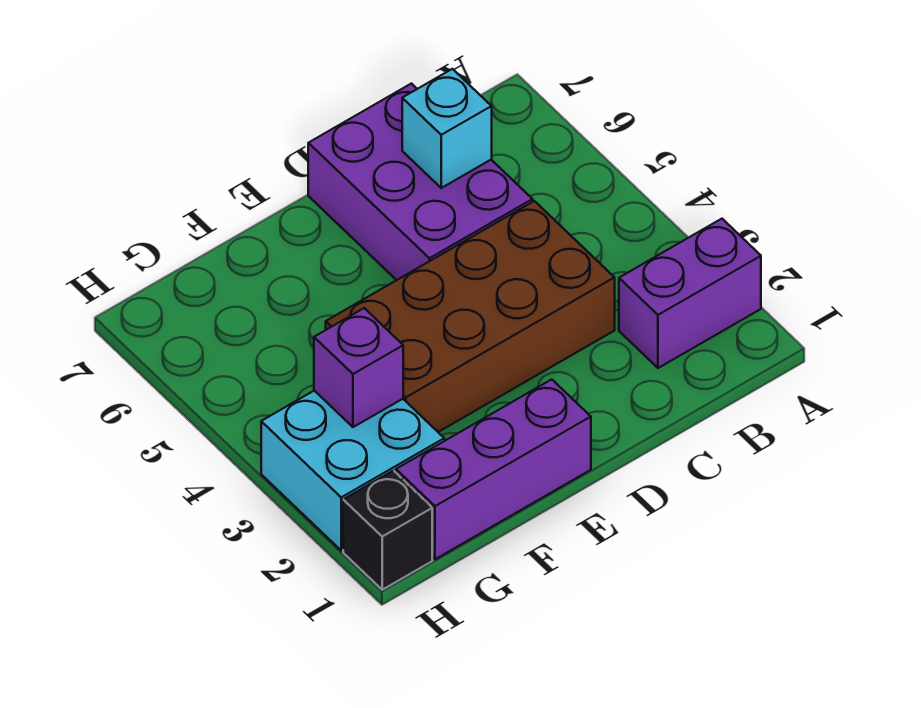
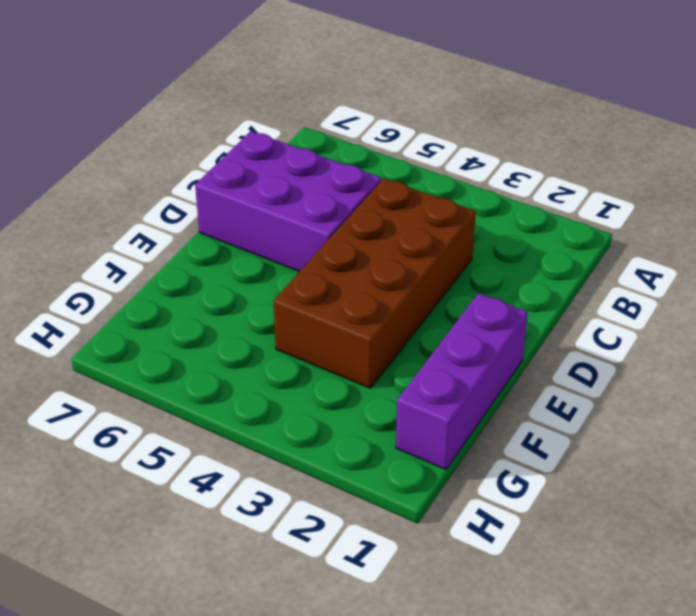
none -> purple brick A2:B2 level 1
none -> cyan brick G2:H3 level 1

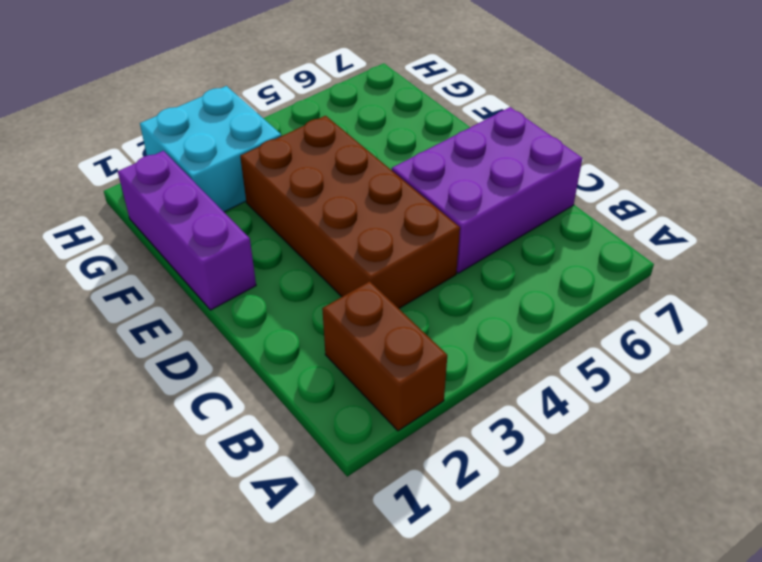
brown brick A2:B2 level 1 -> purple brick A2:B2 level 1
none -> black brick H1 level 1
none -> cyan brick C6 level 2

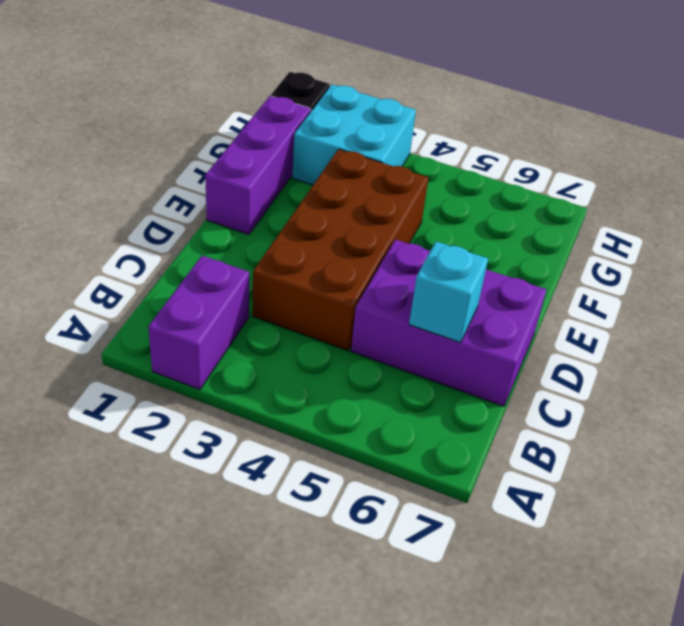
none -> purple brick G3 level 2

